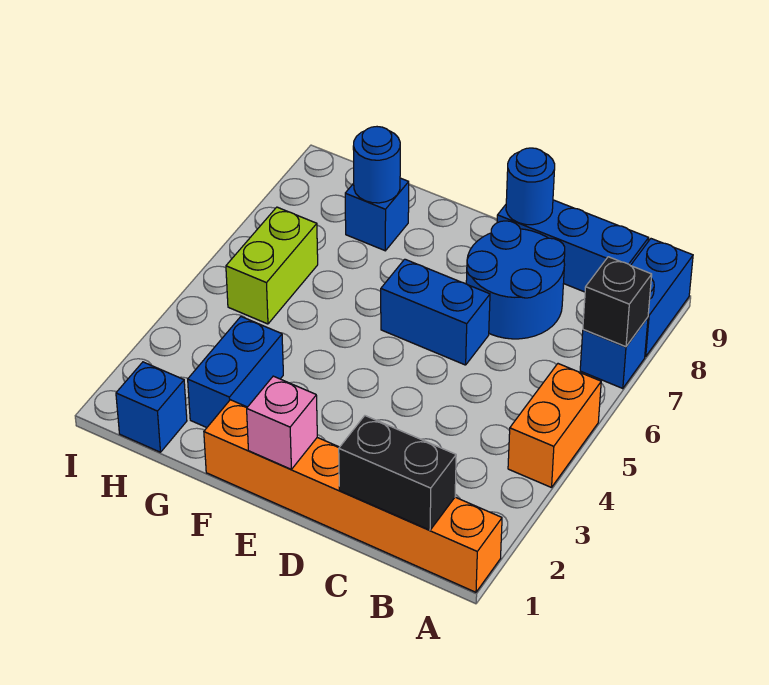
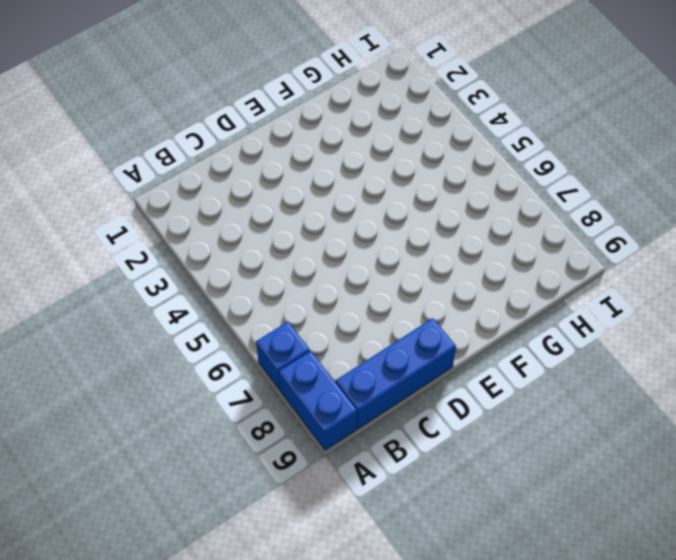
none -> orange brick A1:F1 level 1
none -> orange brick A4:A5 level 1
none -> blue round brick C7:D8 level 1

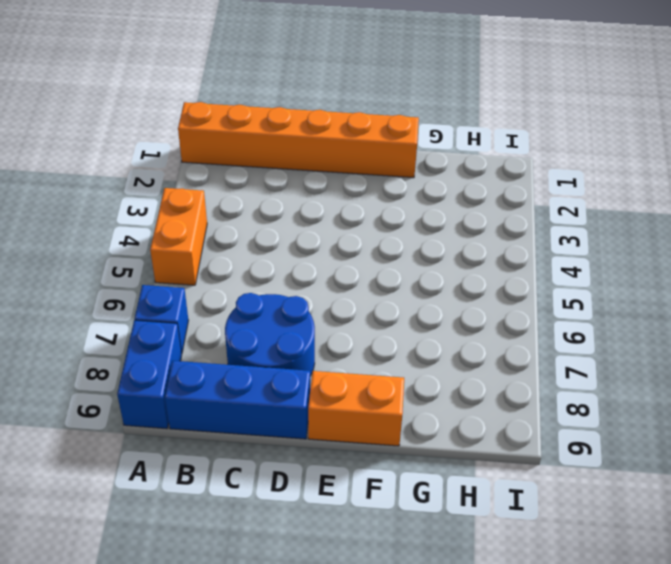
orange brick E9:F9 level 1 -> none
none -> blue brick D6:E6 level 1
none -> blue brick G2:G3 level 1
none -> blue brick G8 level 1

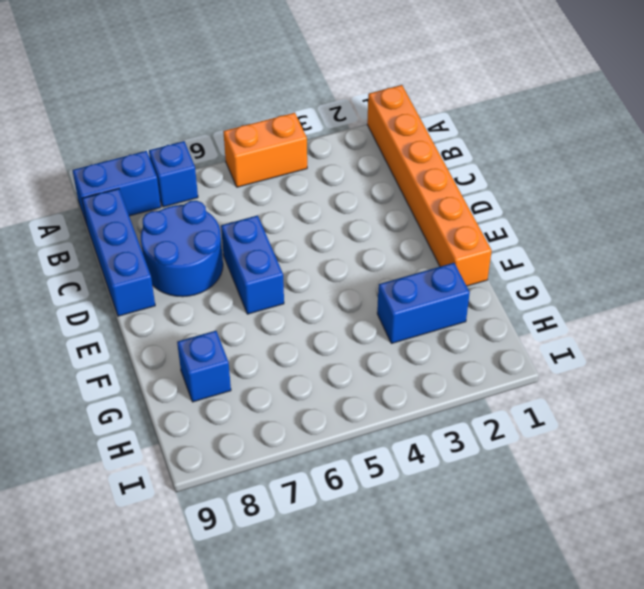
none -> blue brick H1 level 1
none -> lime brick H5:H6 level 1
none -> black brick A7 level 2

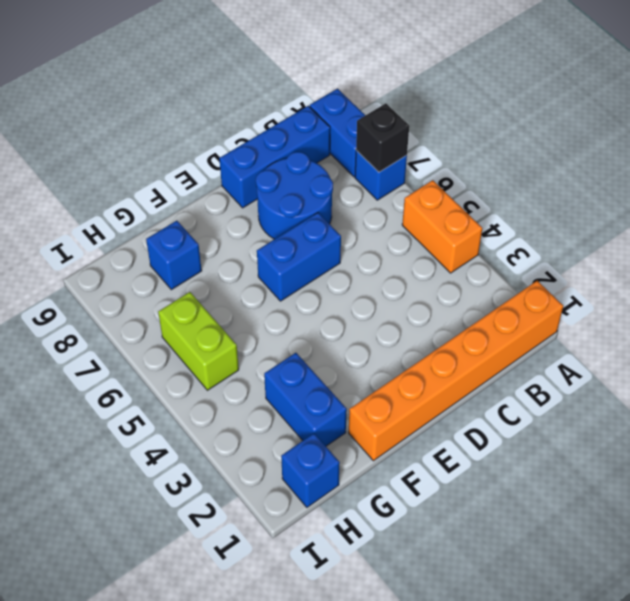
none -> black brick B1:C1 level 2
none -> blue round brick D9 level 2
none -> pink brick E1 level 2

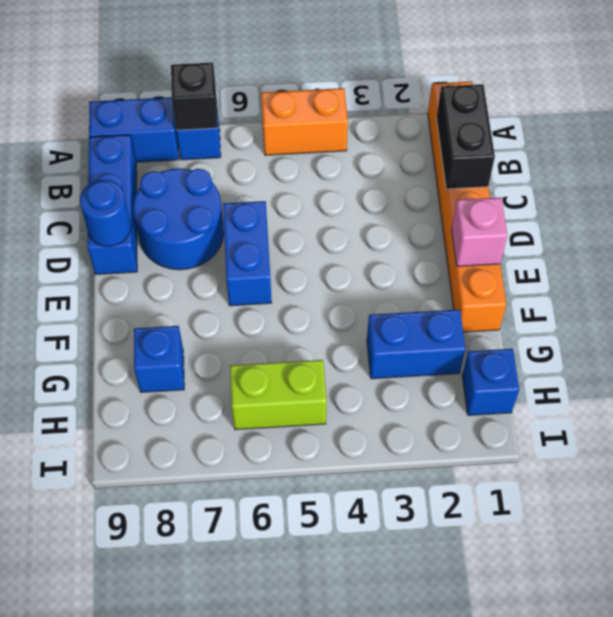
none -> blue round brick G8 level 2

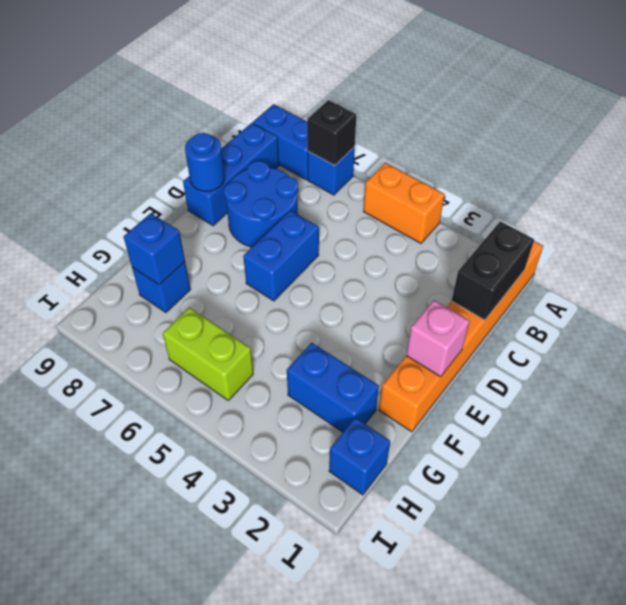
blue brick G8 level 2 -> blue round brick G8 level 2

